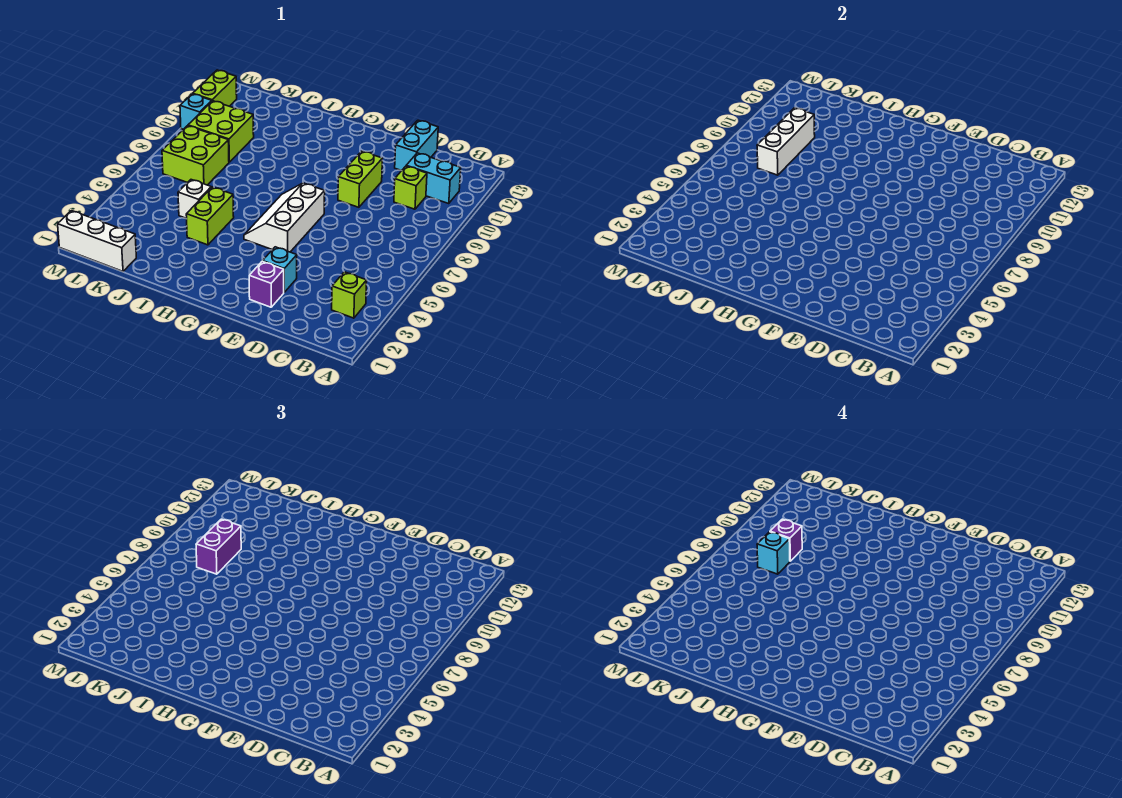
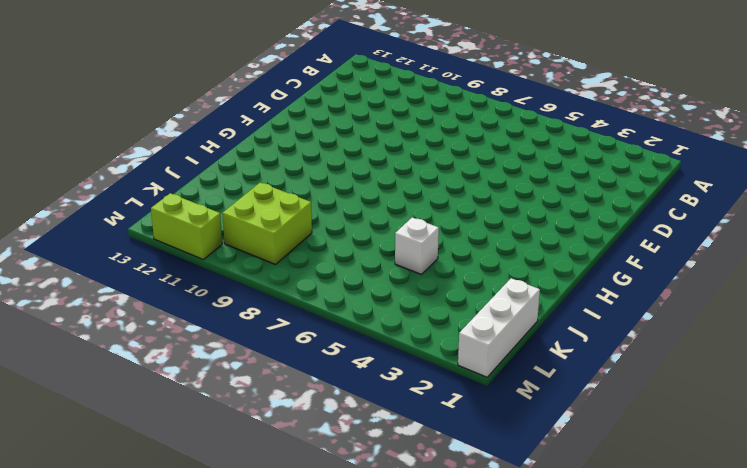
none -> lime brick B3 level 1
none -> cyan brick B11:C11 level 1
none -> lime brick C10 level 1

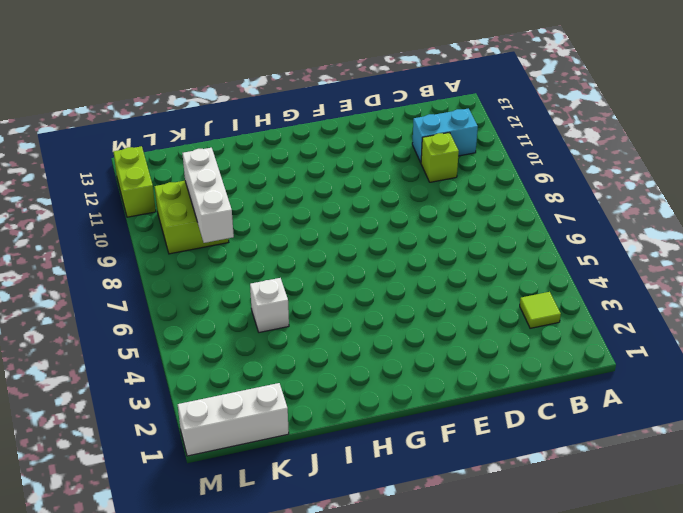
lime tile B3 level 1 -> lime brick B3 level 1
none -> cyan brick D12:D13 level 1
none -> purple brick E2 level 1
none -> cyan brick E3 level 1

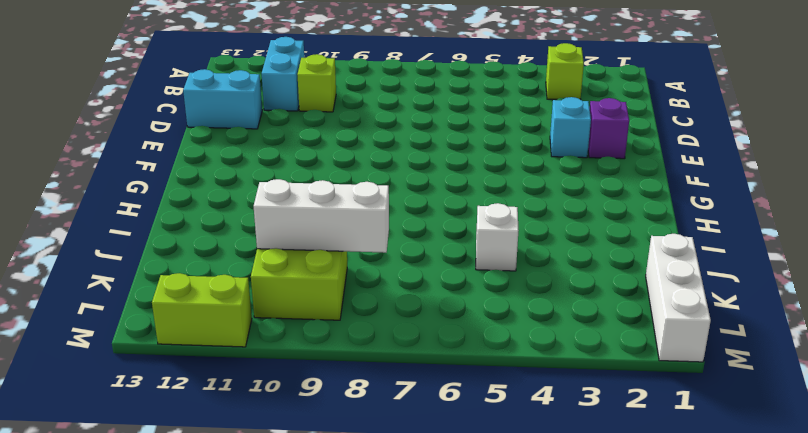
none -> lime brick E9:E10 level 1
none -> white slope F5:G7 level 1 top F
none -> lime brick I4:I5 level 1

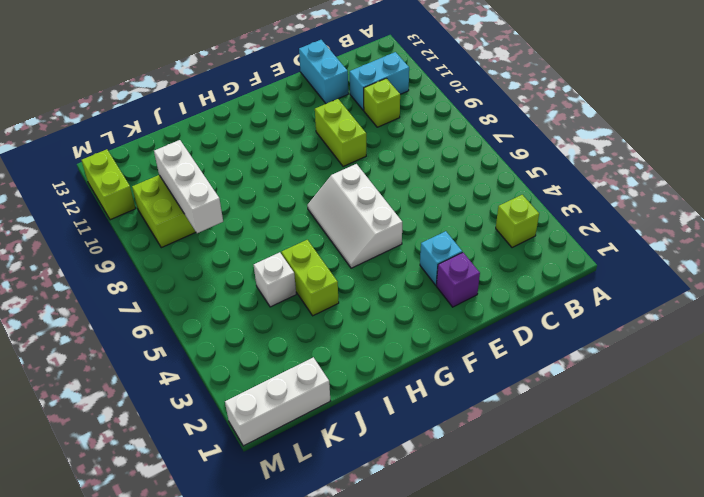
none -> lime brick K7:L8 level 1
none -> cyan brick M10 level 1
none -> purple brick K8:K9 level 3

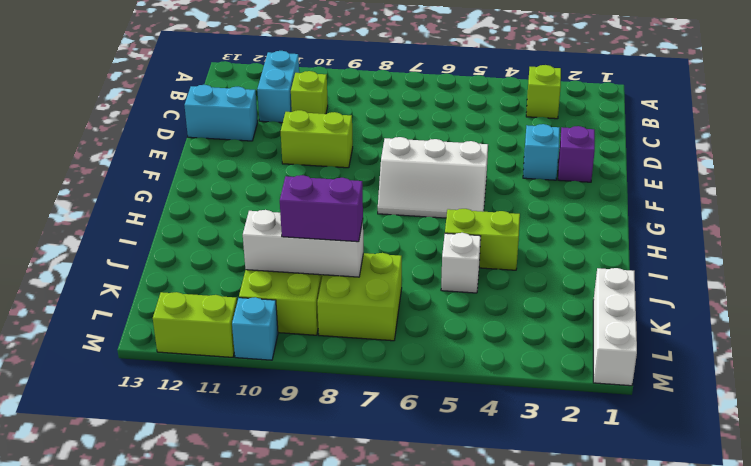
none -> cyan brick K8 level 4
none -> purple brick K9 level 4

